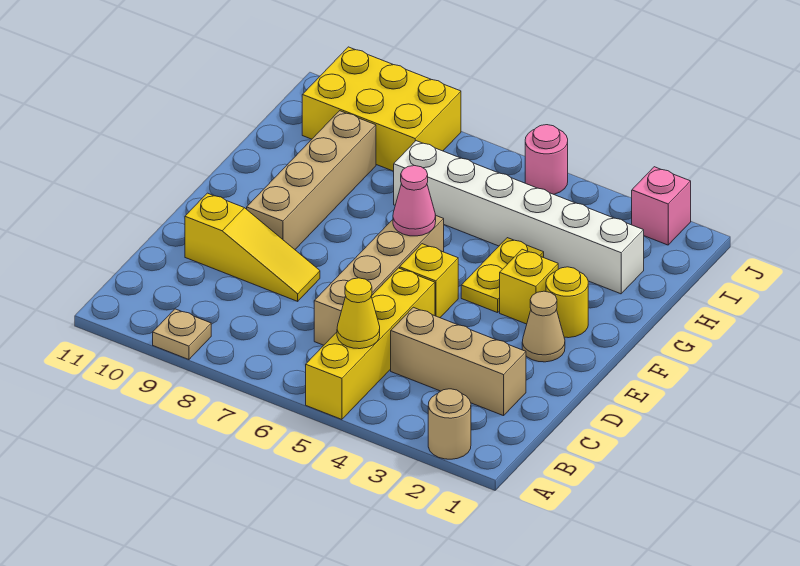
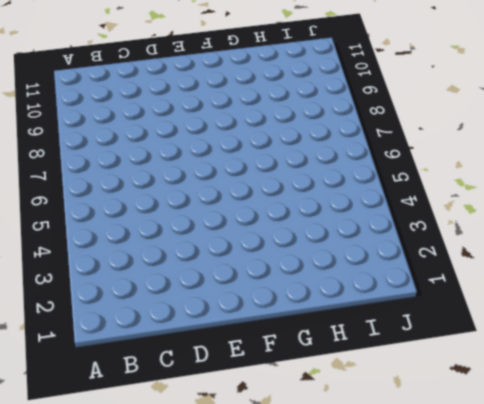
none -> tan round brick A2 level 1
none -> yellow brick A5:D5 level 1
none -> tan plate A9 level 1

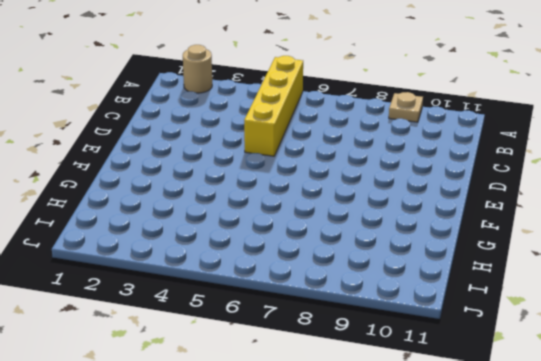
none -> tan brick C2:C4 level 1
none -> tan brick C6:F6 level 1
none -> yellow slope D8:D10 level 1 top 10

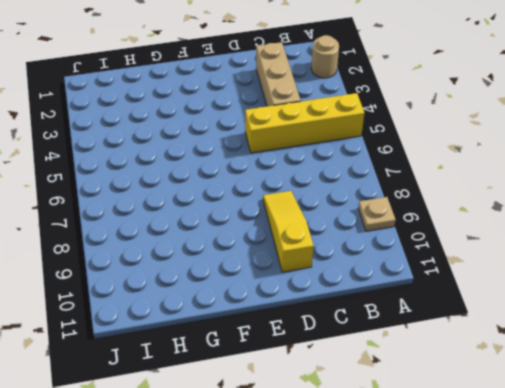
none -> tan brick C6:F6 level 1
none -> tan cone E2 level 1
none -> yellow brick E5 level 1

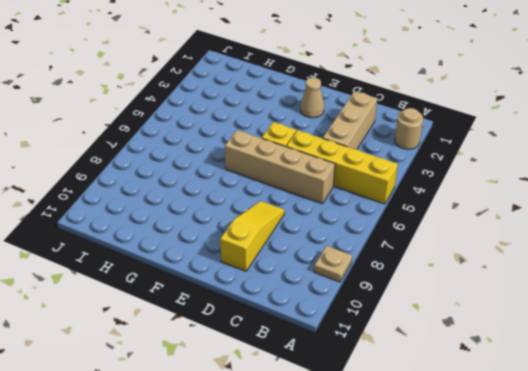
none -> tan brick E9:H9 level 1
none -> yellow round brick F2 level 1
none -> yellow brick F3 level 1

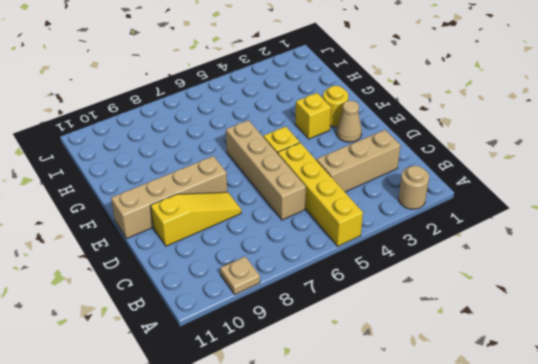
tan brick E8:E11 level 1 -> tan brick E9:H9 level 1
none -> yellow plate F4:G4 level 1
none -> white brick H2:H7 level 1
none -> yellow brick I8:J10 level 1

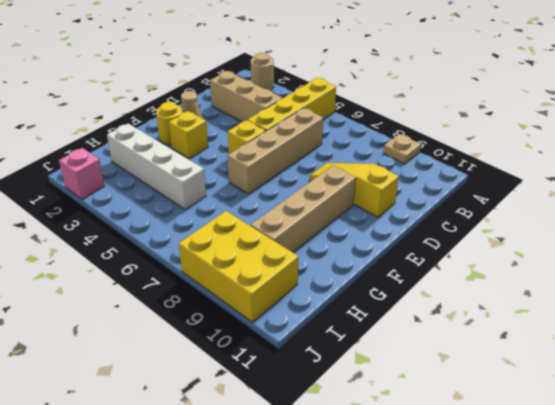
white brick H2:H5 level 1 -> white brick H2:H7 level 1
none -> yellow plate F4:G4 level 1
none -> pink round brick J5 level 1
none -> yellow cone B5 level 2

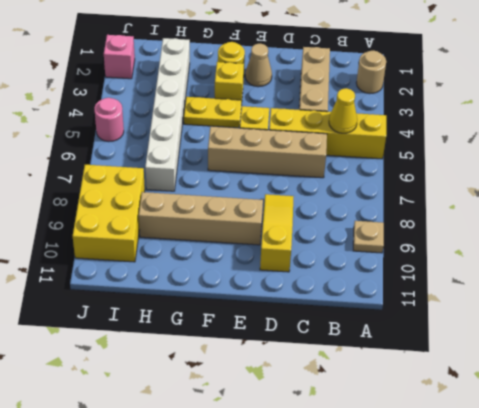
none -> pink cone F6 level 2

